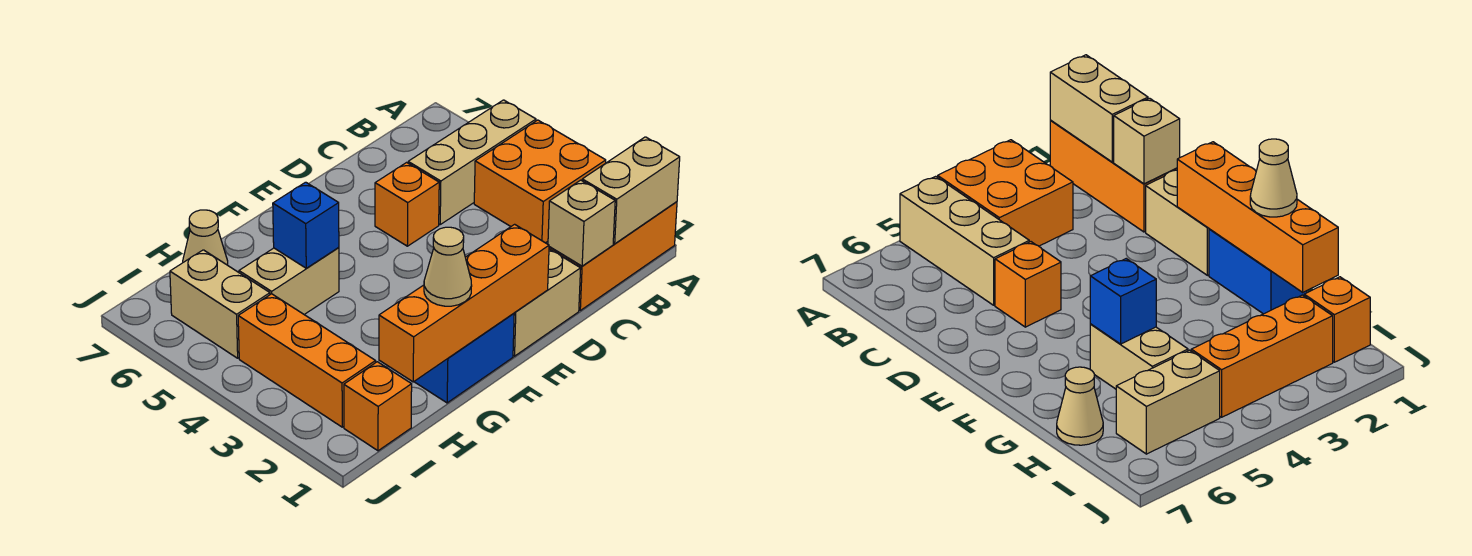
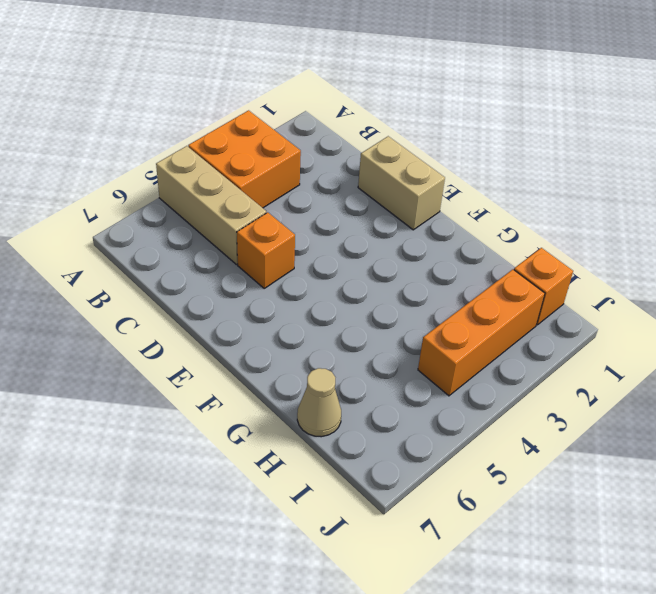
none -> orange brick A1:C1 level 1
none -> blue brick F1:G1 level 1
none -> tan brick G5:H5 level 1

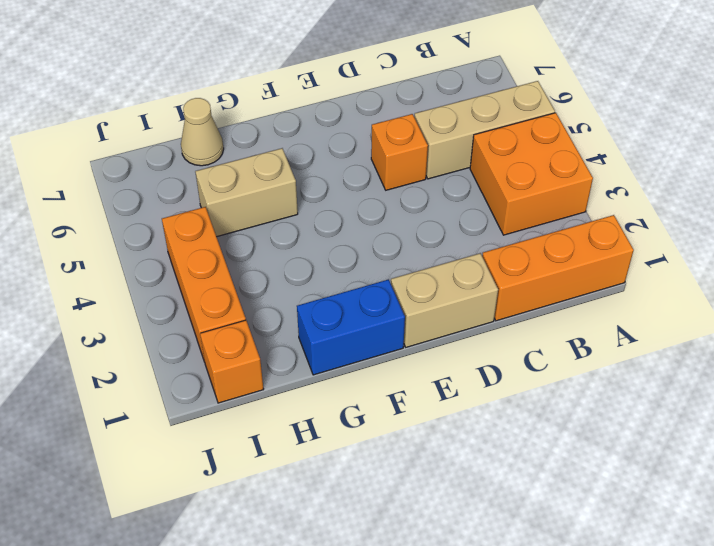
none -> tan brick I5:I6 level 1
none -> tan brick A1:B1 level 2
none -> tan brick C1 level 2

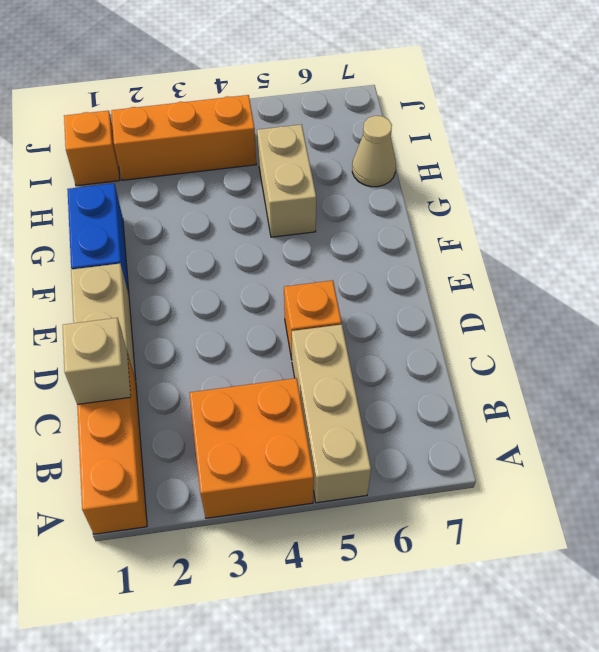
none -> tan brick I5:I6 level 1
none -> tan brick A1:B1 level 2
none -> orange brick E1:H1 level 2

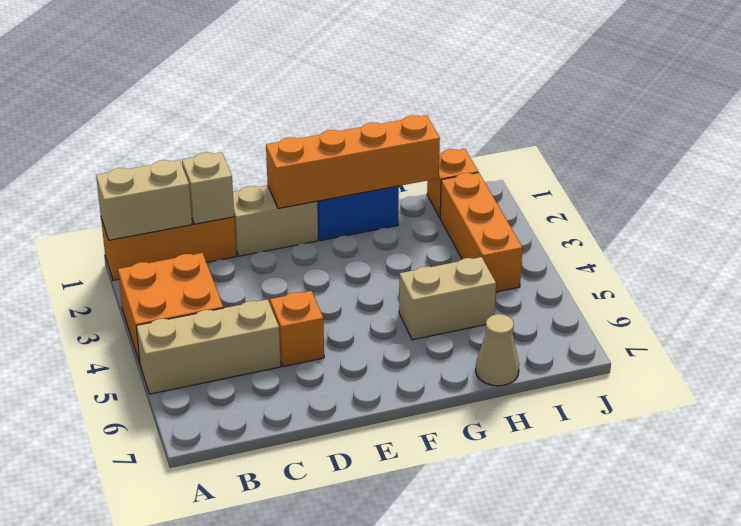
none -> tan brick I5:I6 level 1
none -> blue brick G5 level 2
none -> tan cone G1 level 3

